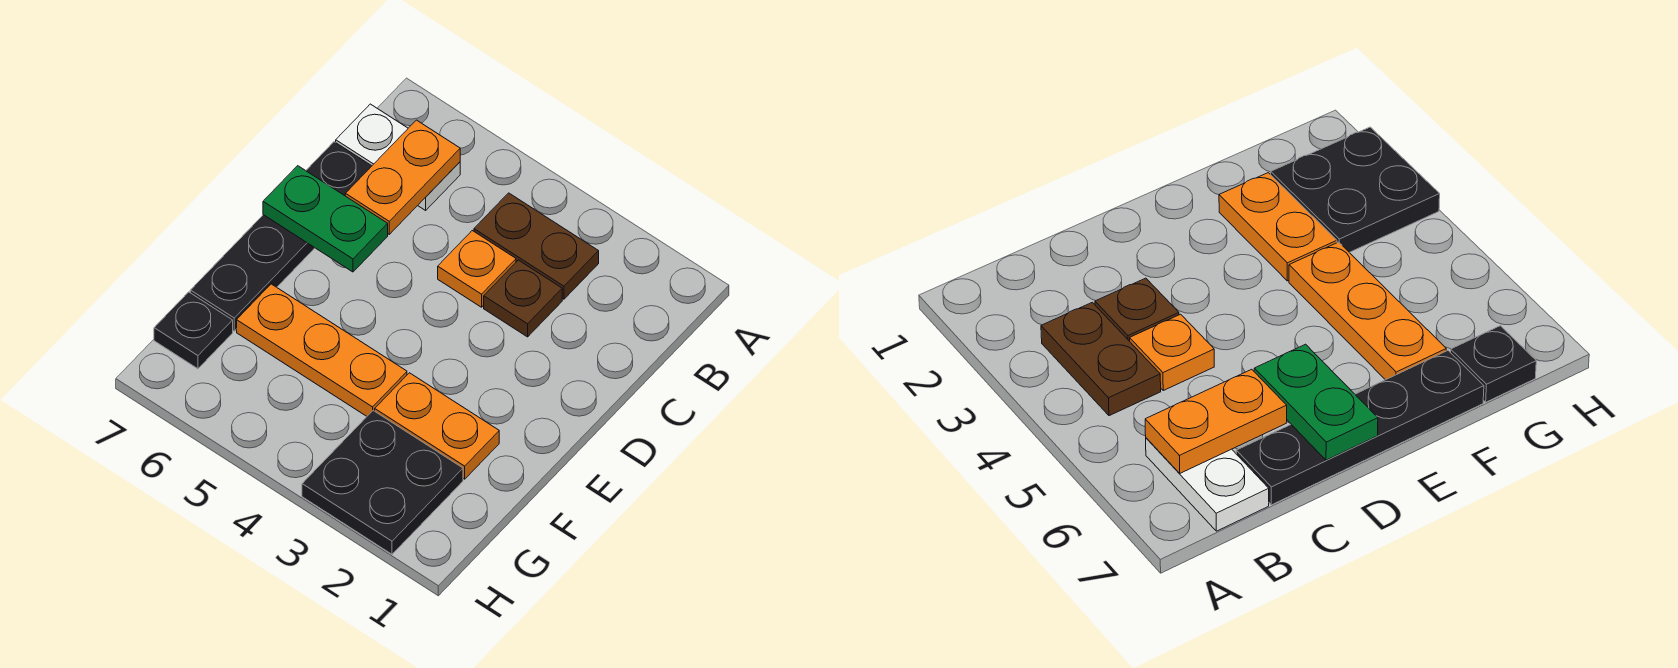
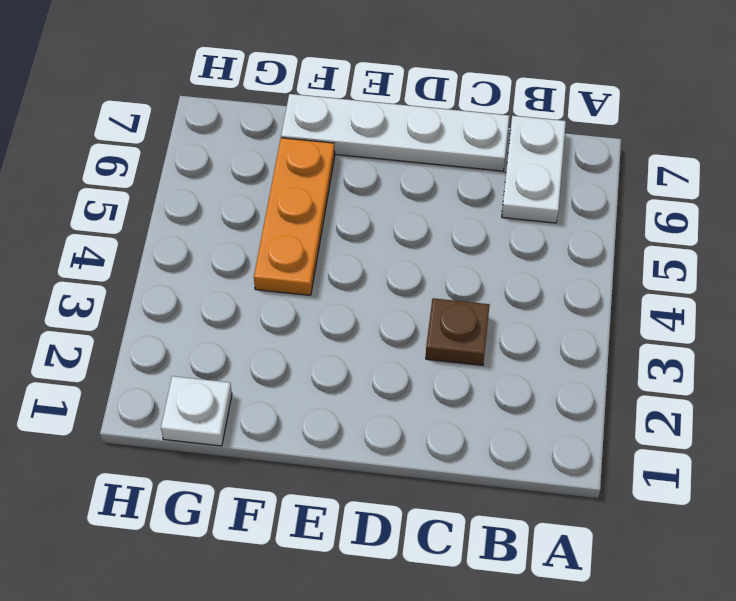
white plate C7:F7 level 1 -> black plate C7:F7 level 1
white plate G1 level 1 -> none
none -> brown plate B3:B4 level 1
none -> orange plate C4 level 1

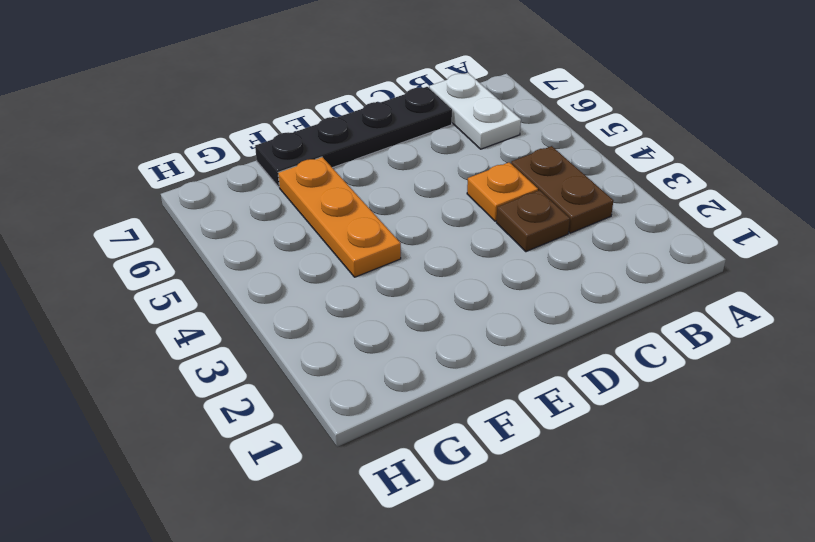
none -> orange plate F2:F3 level 1
none -> black plate G2:H3 level 1

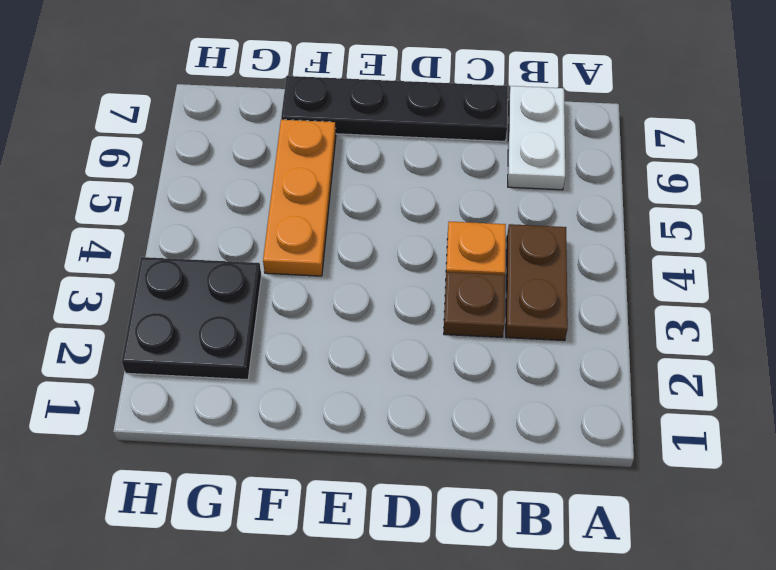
none -> orange plate F2:F3 level 1
none -> black plate G7 level 1

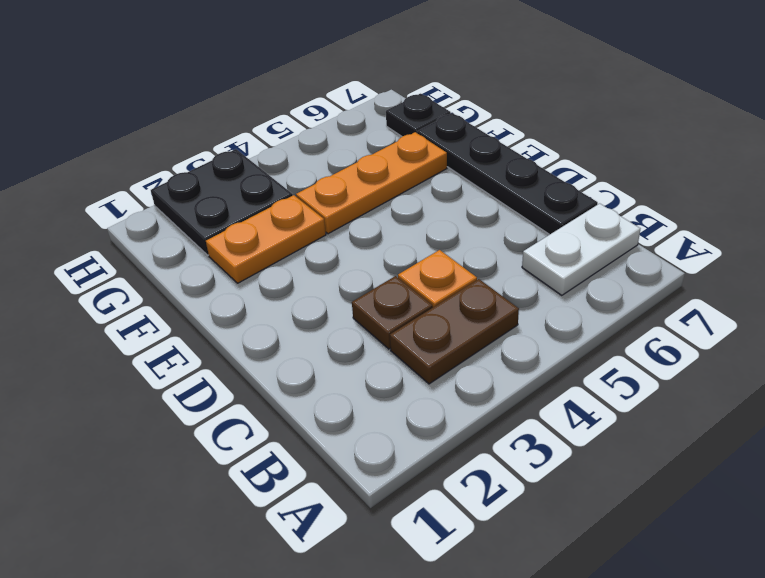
none -> orange plate B6:C6 level 2
none -> green plate D6:D7 level 2

